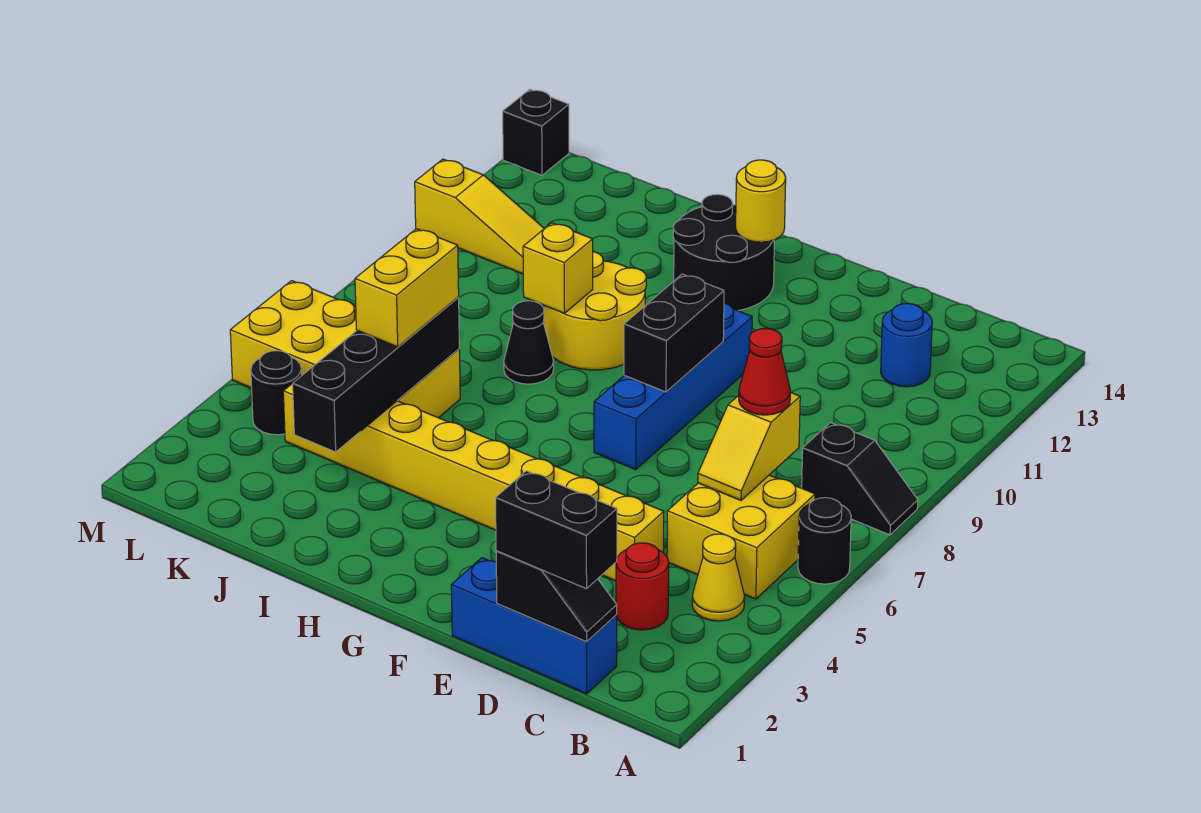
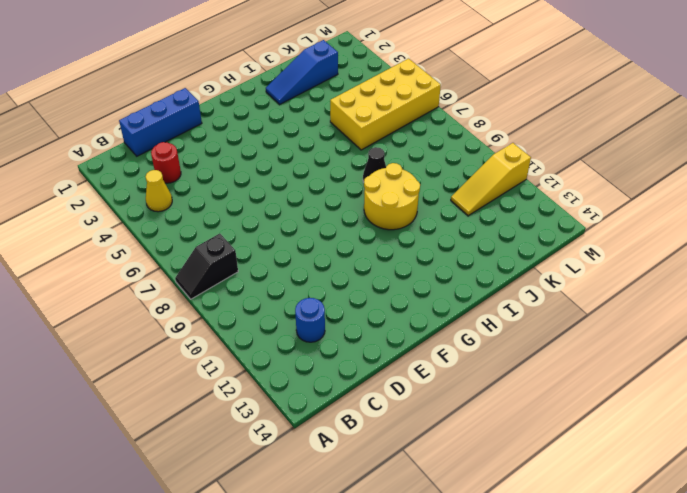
blue slope I2:K2 level 1 top K -> none
none -> black round brick A6 level 1
none -> yellow brick B5:C6 level 1
none -> yellow brick D4:K4 level 1

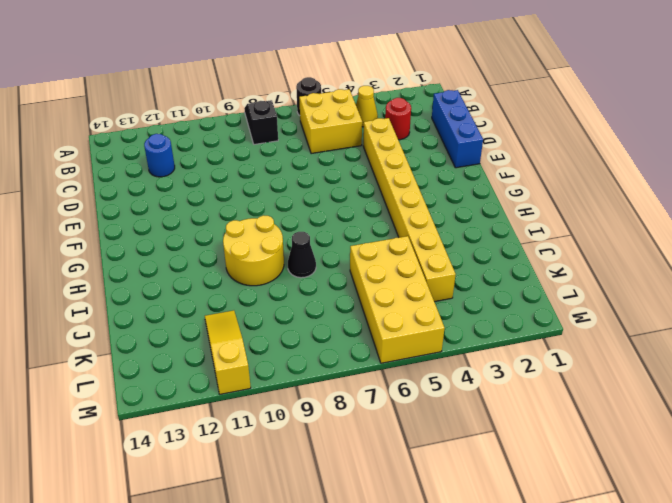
none -> blue brick F7:F10 level 1
none -> black round brick G12:H13 level 1
none -> black round brick L4 level 1

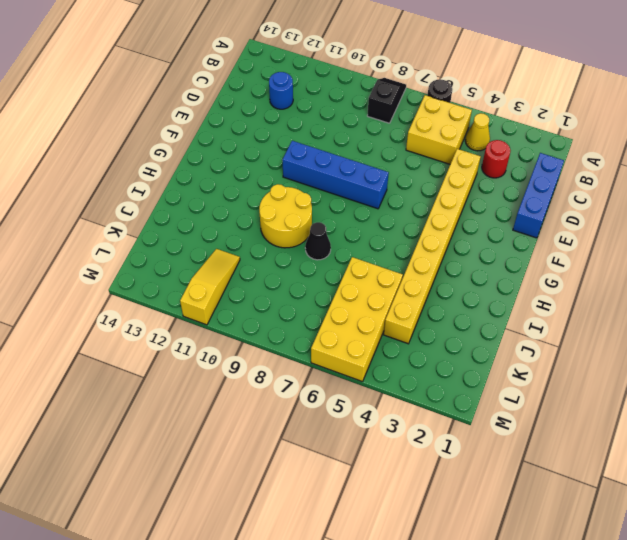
none -> black round brick G12:H13 level 1
none -> black round brick L4 level 1
none -> black brick M14 level 1

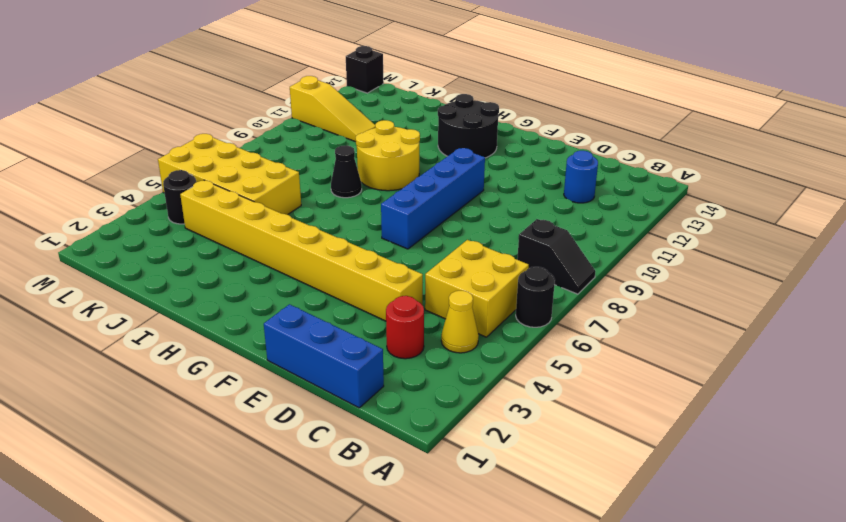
none -> black slope C1:D1 level 2 top D
none -> yellow slope C6:C7 level 2 top 7
none -> black brick F8:F9 level 2

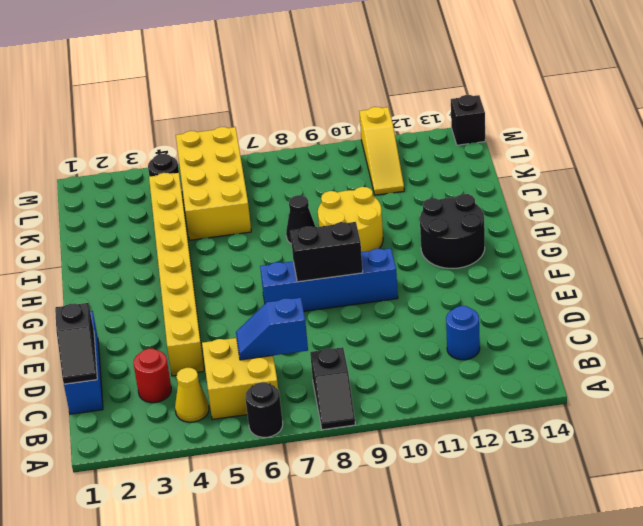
blue slope C6:C7 level 2 top 7 -> yellow slope C6:C7 level 2 top 7
none -> yellow round brick G13 level 2
none -> yellow brick I9 level 2
none -> black brick J3:J6 level 2

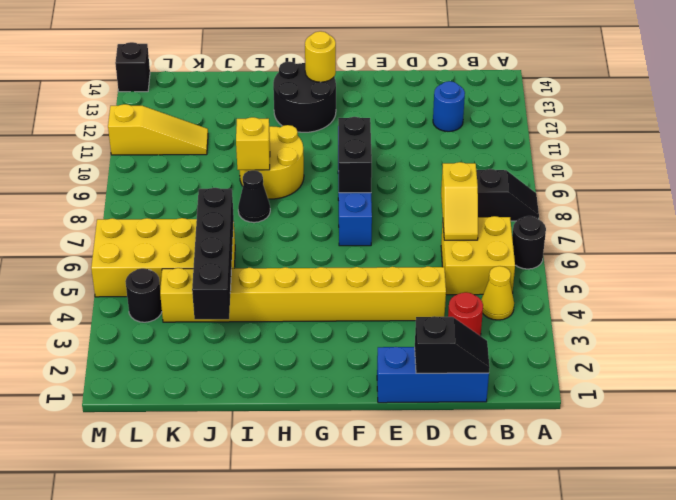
none -> black brick C1:D1 level 3
none -> red cone C7 level 3
none -> yellow brick J5:J6 level 3

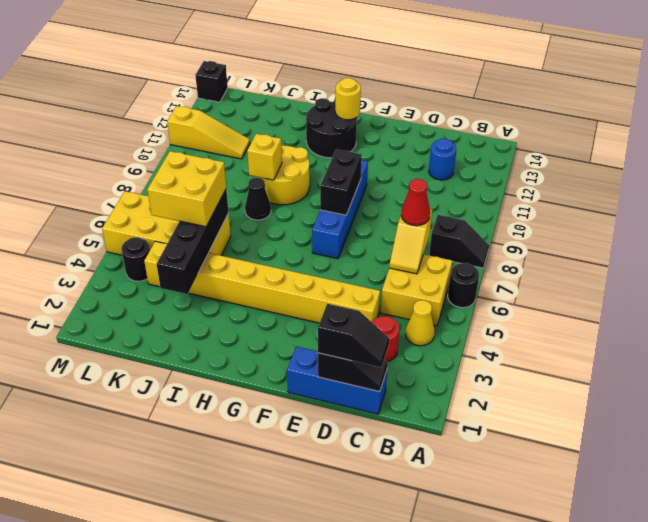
black slope C1:D1 level 3 top D -> black brick C1:D1 level 3
yellow brick J5:K6 level 3 -> yellow brick J5:J6 level 3

